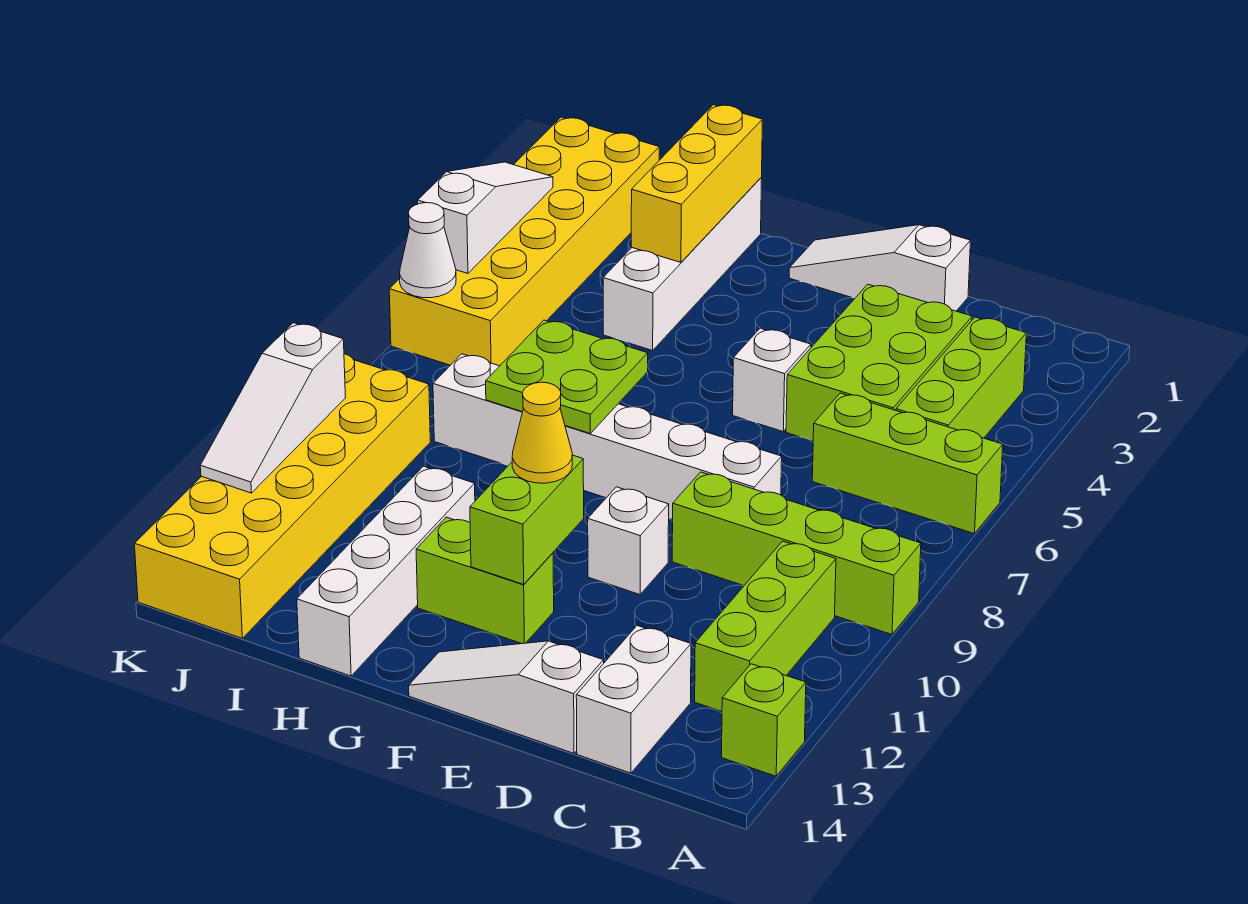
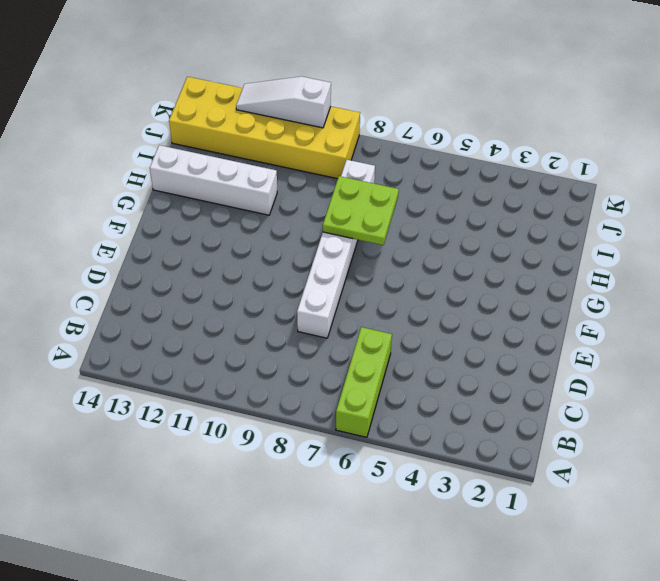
none -> lime brick A9:D9 level 1
none -> lime brick A13 level 1
none -> lime brick B3:B5 level 1

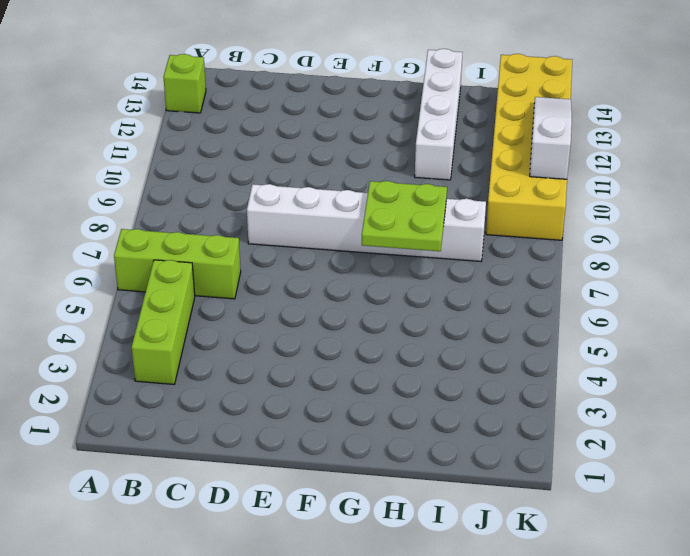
none -> lime brick A9:D9 level 1
none -> lime brick B10:B12 level 1
none -> lime brick C3:D5 level 1

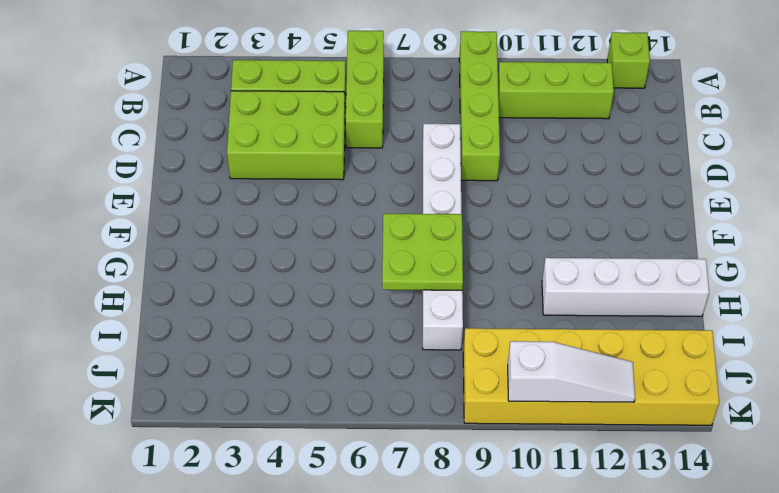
none -> white brick C13:C14 level 1
none -> white slope D1:F1 level 1 top D
none -> white slope D14:F14 level 1 top D

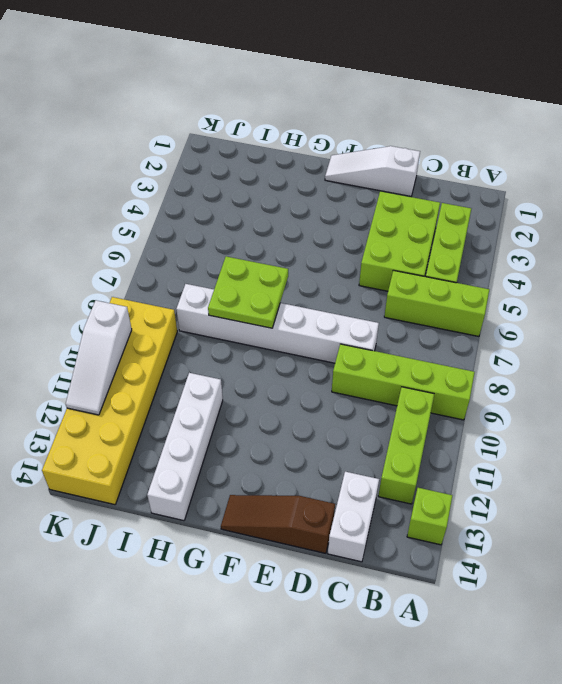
brown slope D14:F14 level 1 top D -> white slope D14:F14 level 1 top D
none -> white brick E5 level 1
none -> white brick E10 level 1
none -> lime brick F12:G12 level 1

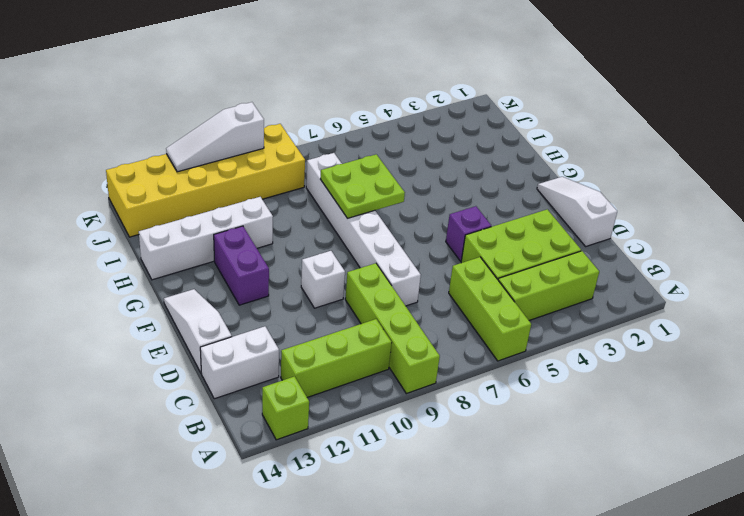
purple brick E5 level 1 -> white brick E5 level 1
purple brick F12:G12 level 1 -> lime brick F12:G12 level 1
none -> white brick H1:H4 level 1
none -> yellow brick J1:K6 level 1
none -> lime brick F11:F12 level 2

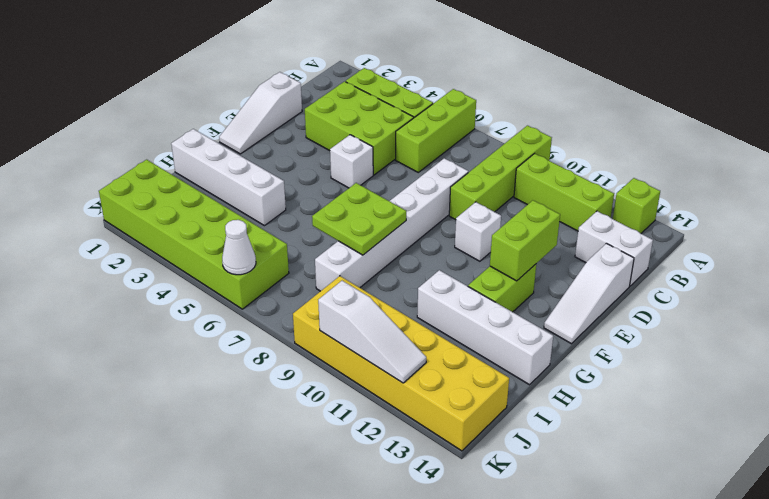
lime brick E12:F12 level 2 -> lime brick F11:F12 level 2
lime brick J1:K6 level 1 -> yellow brick J1:K6 level 1
none -> yellow brick H1:H3 level 2
none -> white slope K3:K5 level 2 top 5
none -> yellow cone F11 level 3

